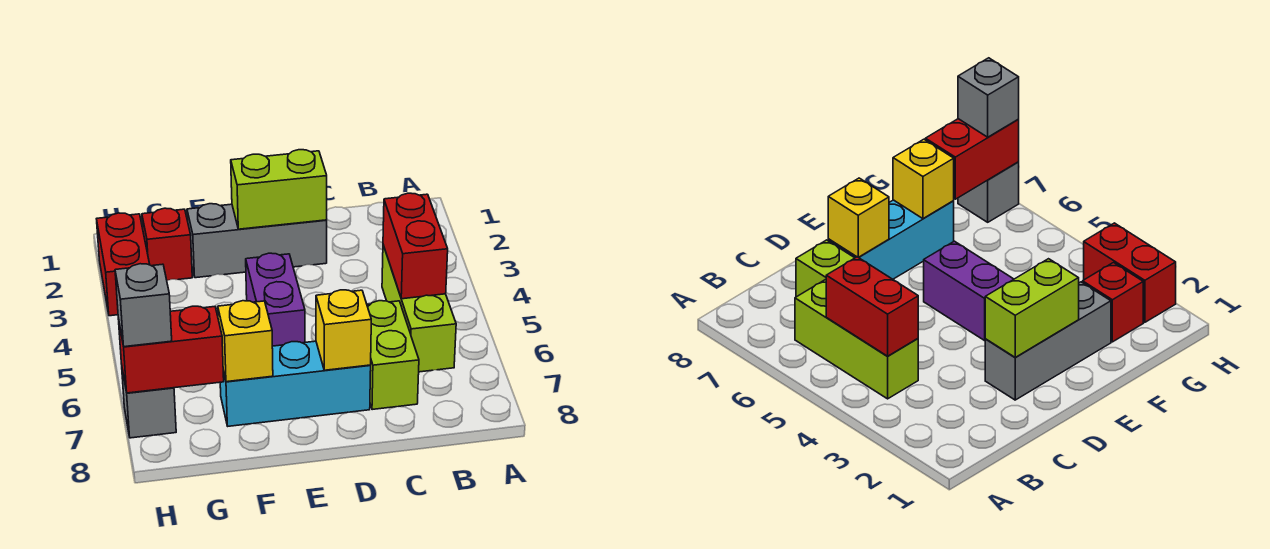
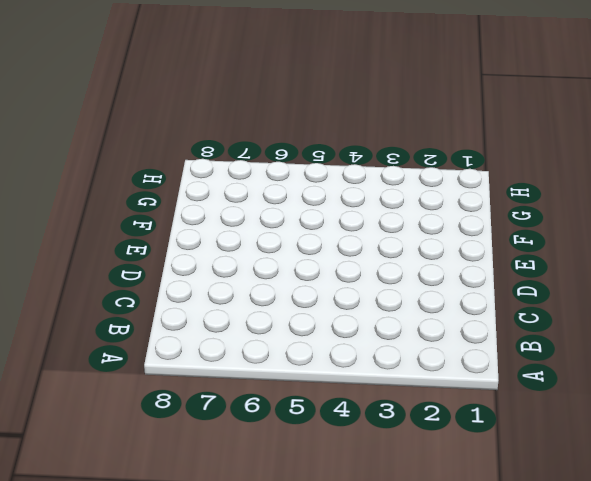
none -> lime brick B4:B6 level 1
none -> lime brick C6:C7 level 1
none -> grey brick D2:F2 level 1

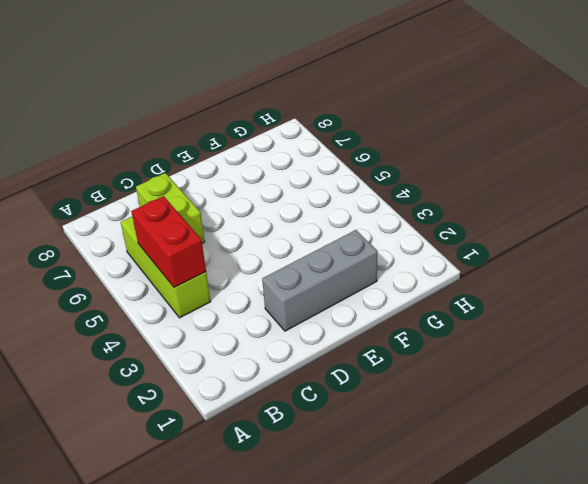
none -> cyan brick D7:F7 level 1
none -> purple brick E4:E5 level 1
none -> red brick G2 level 1

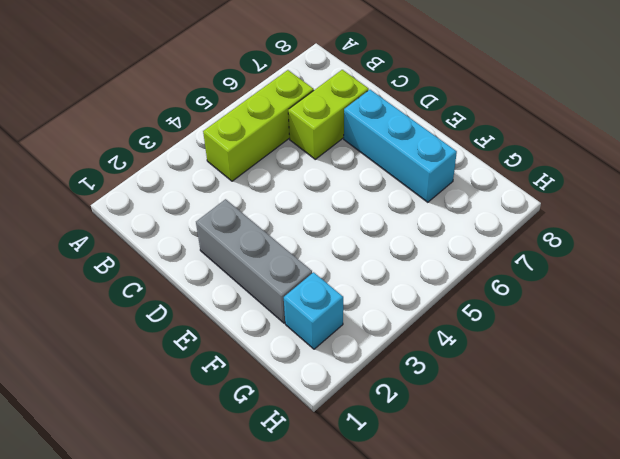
cyan brick G2 level 1 -> red brick G2 level 1
none -> purple brick E4:E5 level 1
none -> red brick H2:H3 level 1
none -> grey brick H7 level 1

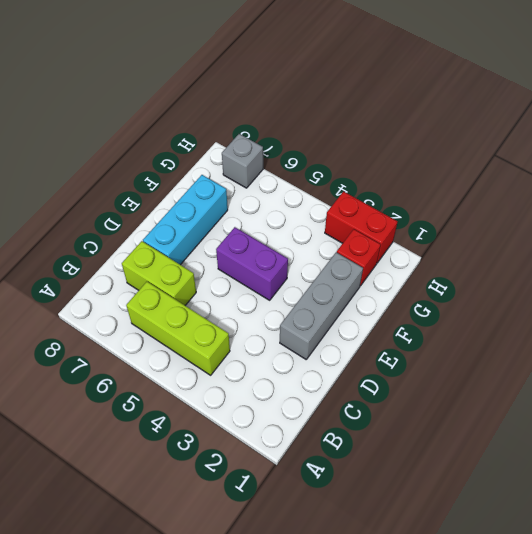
none -> red brick B4:B5 level 2
none -> lime brick D2:E2 level 2
none -> yellow brick D7 level 2

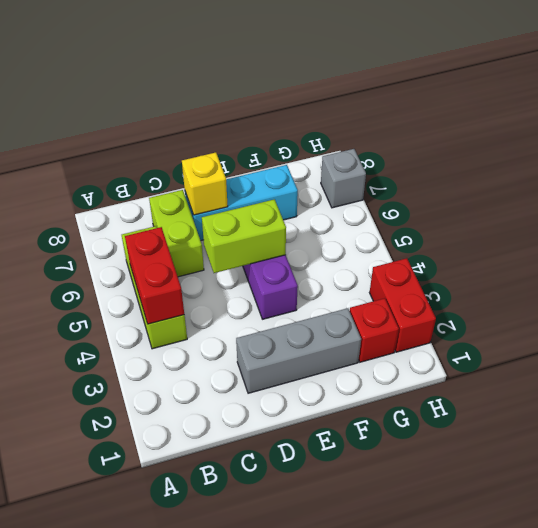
lime brick D5:E5 level 2 -> lime brick D2:E2 level 2
none -> yellow brick F7 level 2
none -> red brick G7:H7 level 2
none -> grey brick H7 level 3

